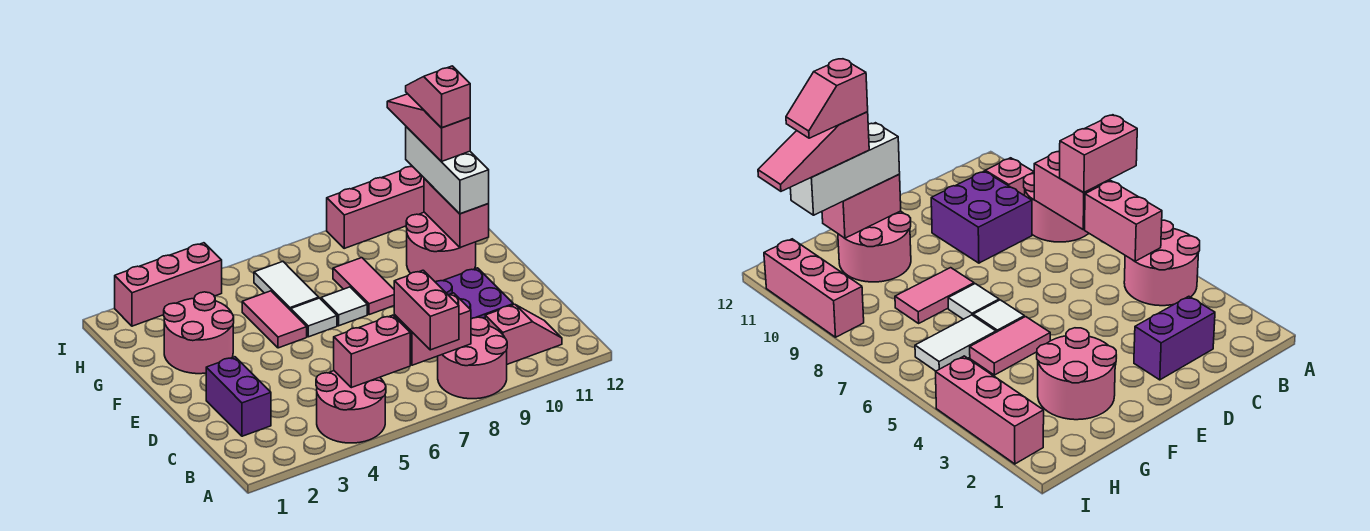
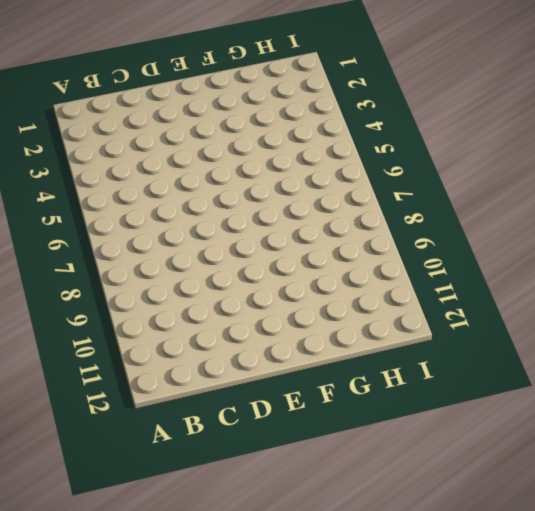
none -> pink round brick A4:B5 level 1
none -> pink round brick A8:B9 level 1
none -> pink slope B10:B11 level 1 top 10

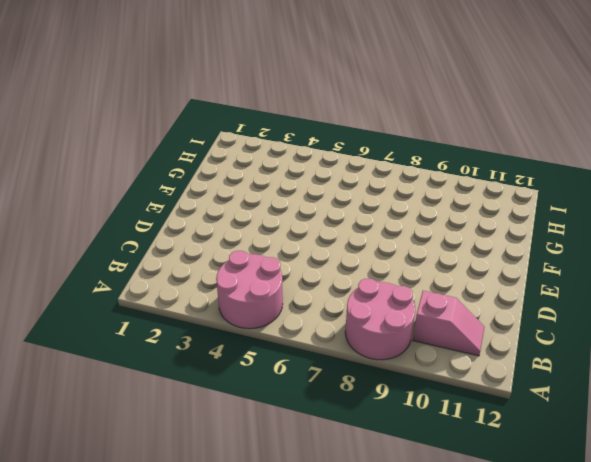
none -> purple brick C2:D2 level 1
none -> purple brick C9:D10 level 1
none -> pink round brick F2:G3 level 1

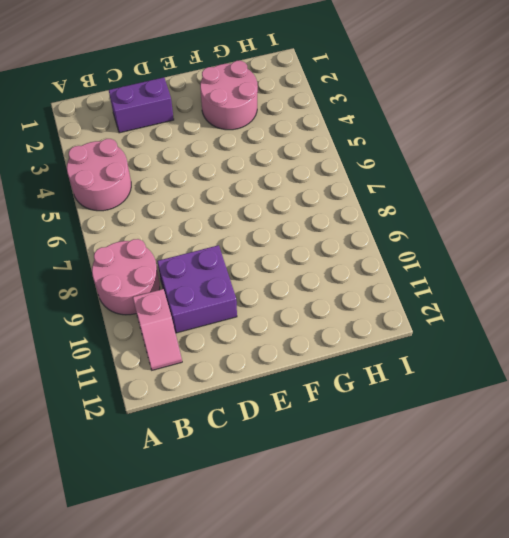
none -> pink tile F5:G5 level 1
none -> white tile F6 level 1
none -> white tile F7 level 1

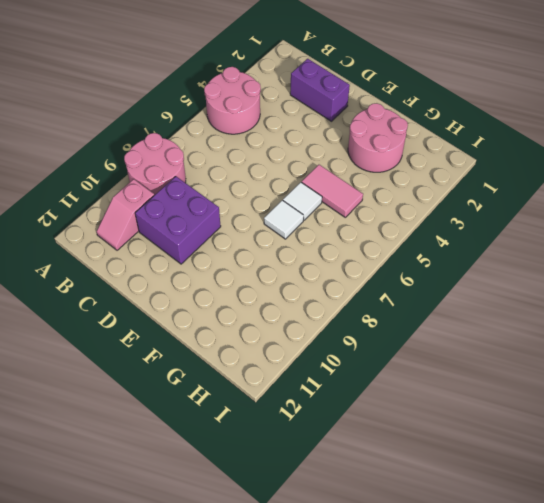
none -> pink tile F8:G8 level 1
none -> pink round brick F10:G11 level 1
none -> white tile G6:H6 level 1

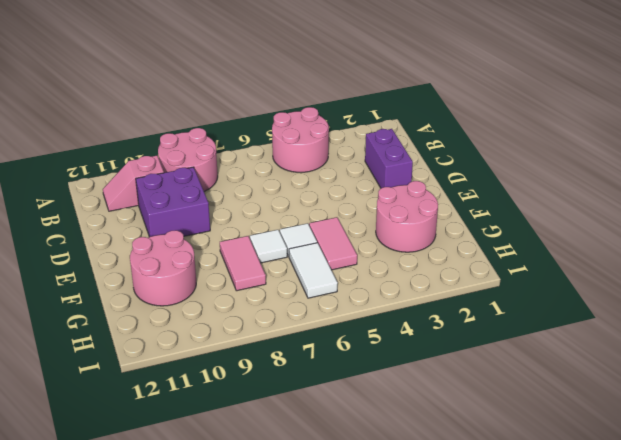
none -> pink brick I2:I4 level 1
none -> pink brick I9:I11 level 1
none -> pink brick B5:B6 level 2

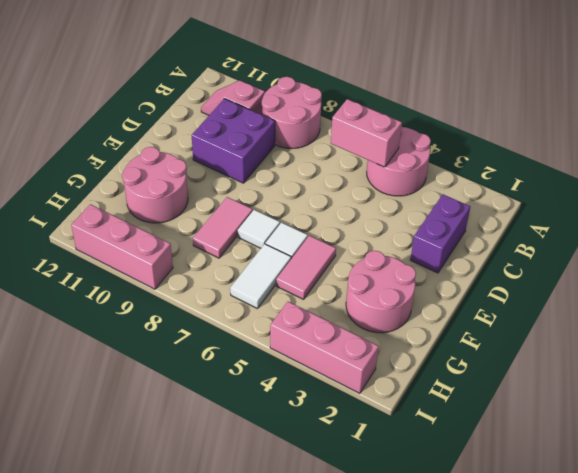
none -> pink brick B7:B8 level 2
none -> pink brick F11:G11 level 2
none -> pink brick A7:B7 level 3

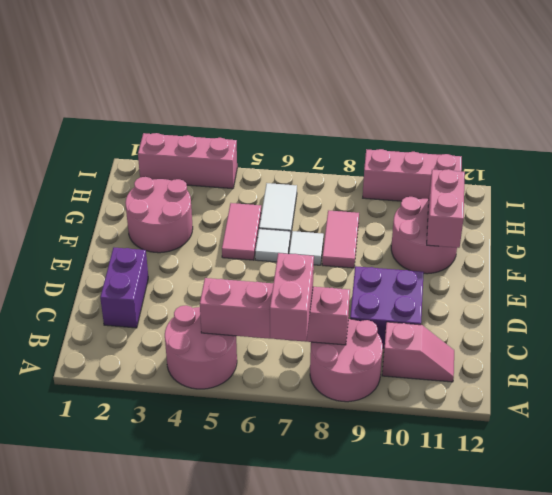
none -> white brick F11:H11 level 3
none -> pink slope G11:I11 level 4 top G
none -> pink slope G11:H11 level 5 top G

